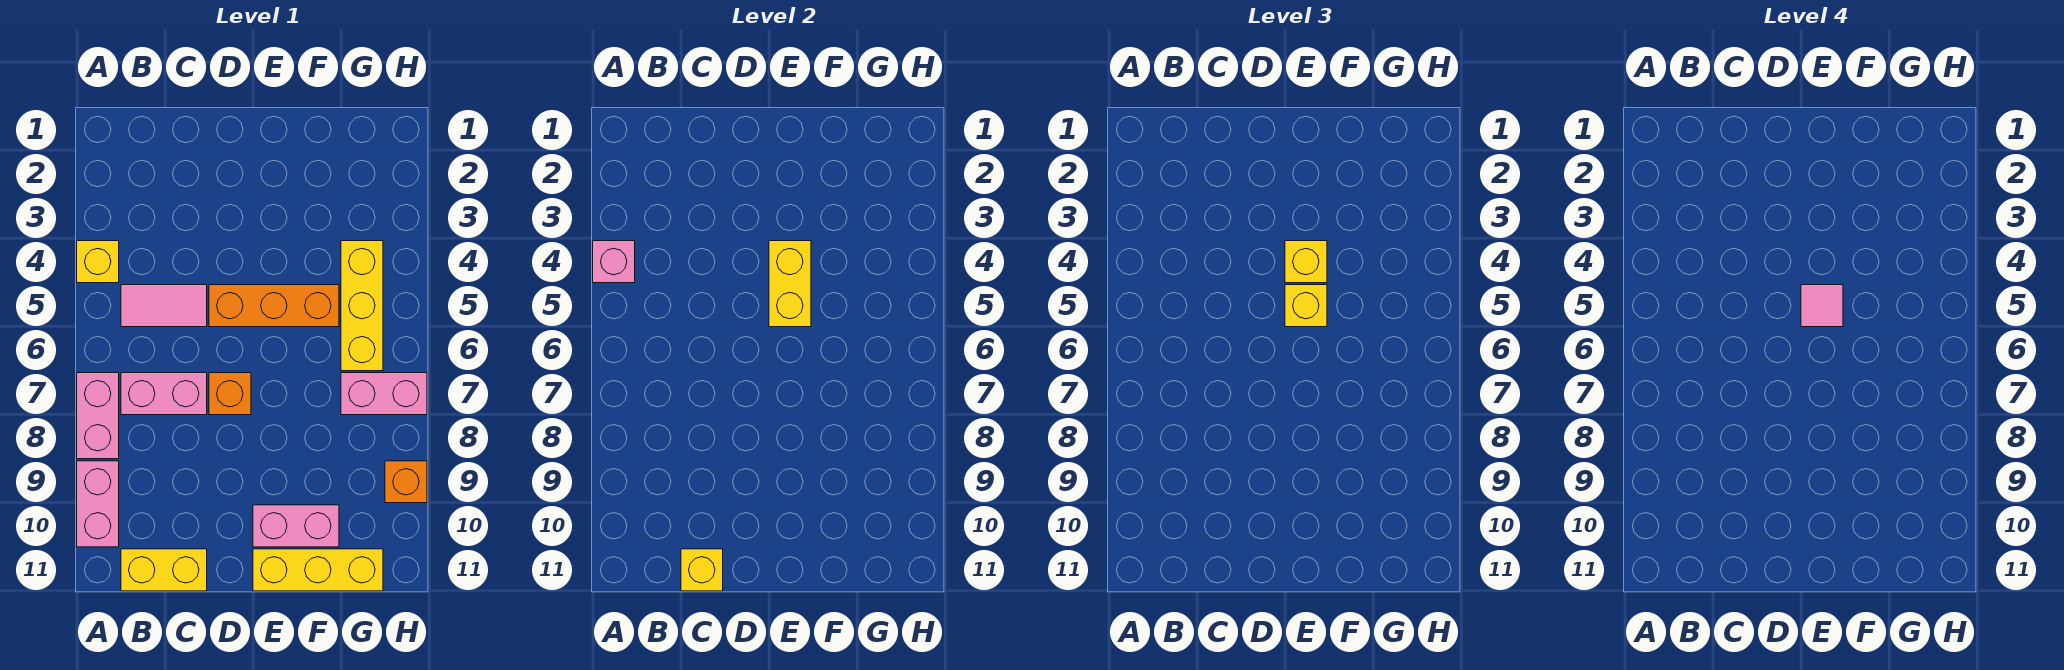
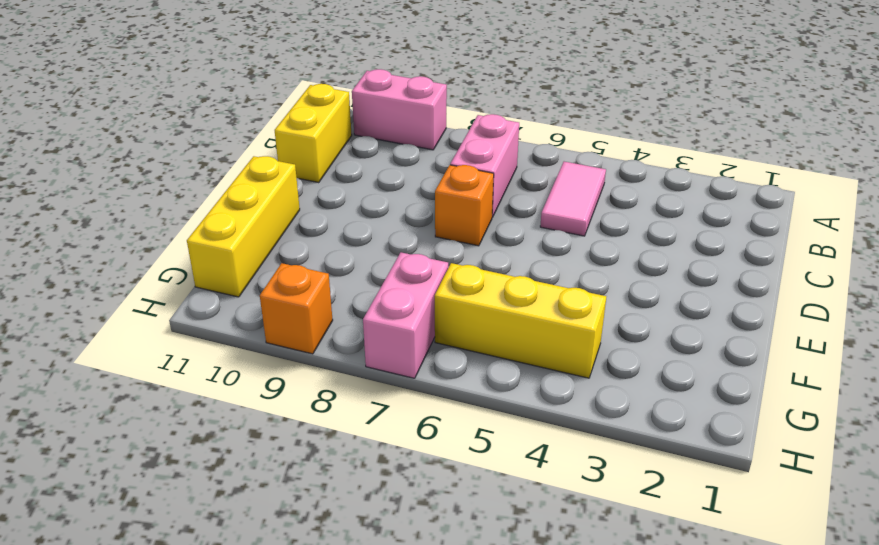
none -> yellow brick A4 level 1
none -> pink brick A7:A8 level 1
none -> orange brick D5:F5 level 1

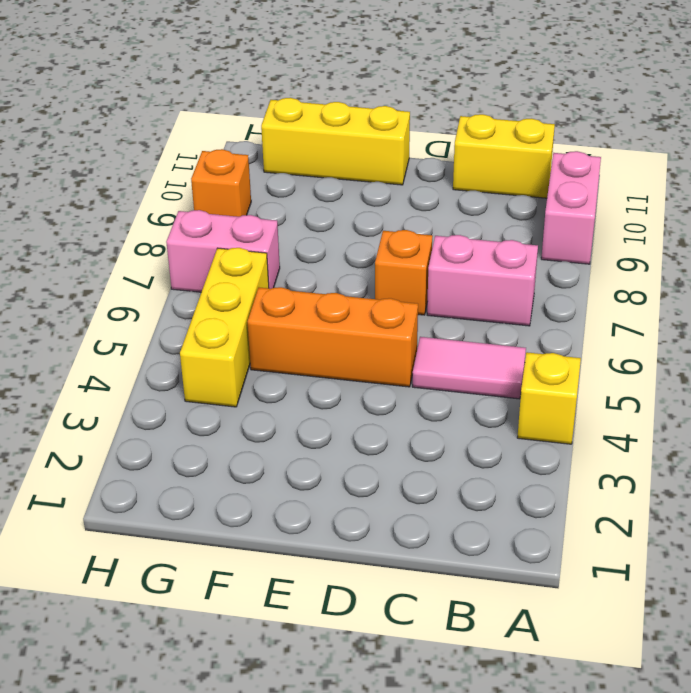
none -> pink brick A7:A8 level 1
none -> pink brick E10:F10 level 1
none -> pink brick A4 level 2

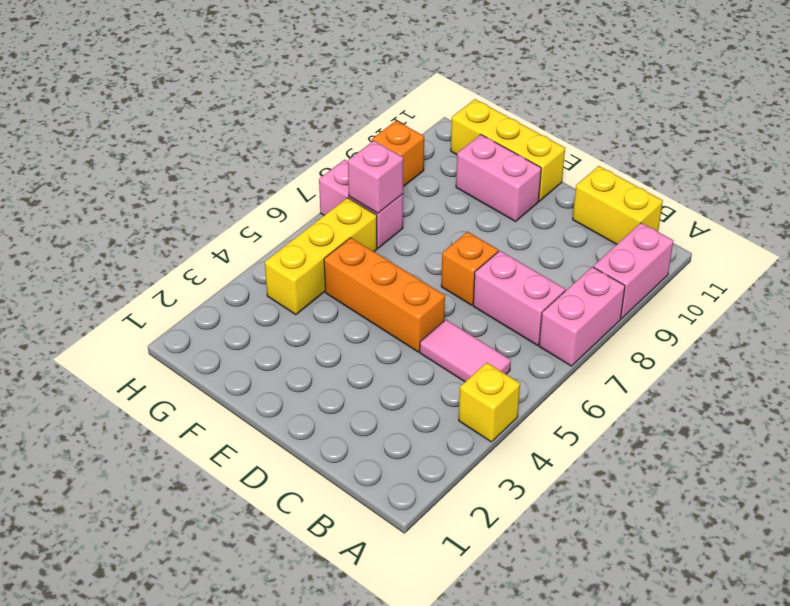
pink brick G7 level 2 -> pink brick A4 level 2
none -> yellow brick C11 level 2
none -> yellow brick E4:E5 level 2
none -> yellow brick E4 level 3

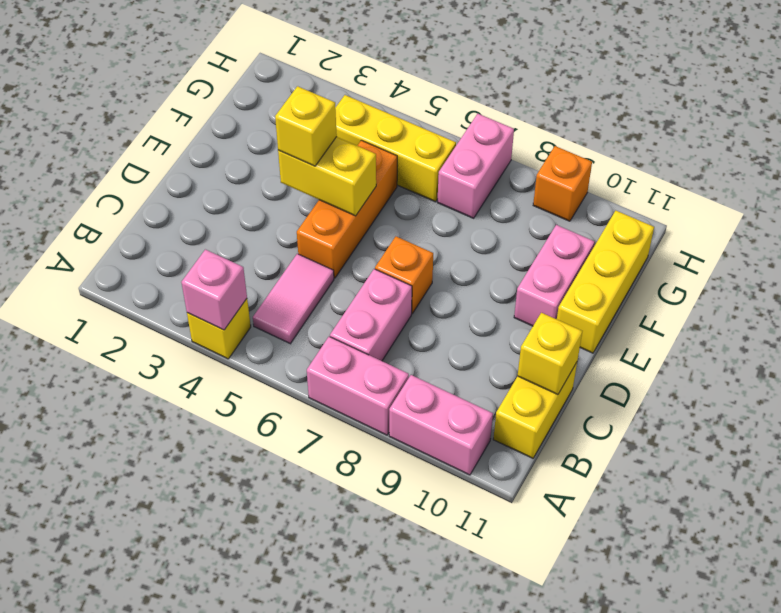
none -> yellow brick E5 level 3
none -> pink tile E5 level 4

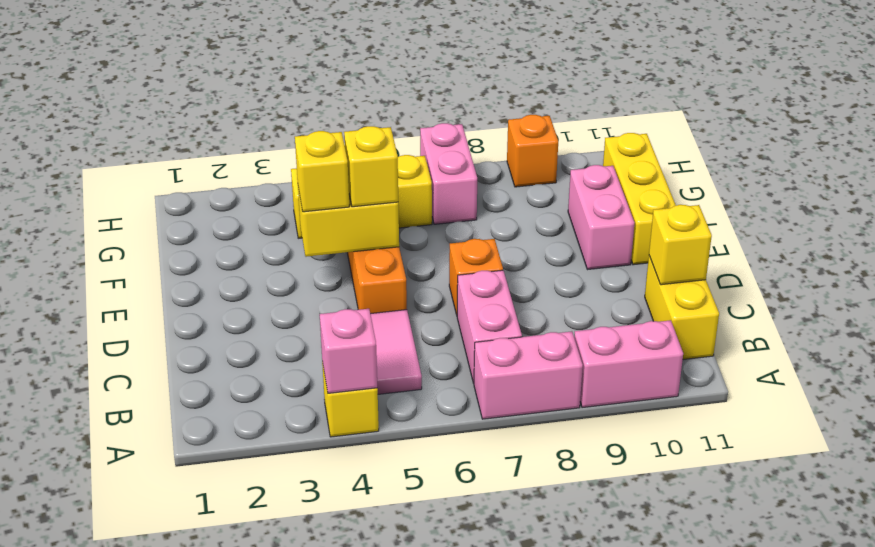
none -> pink tile E5 level 4

